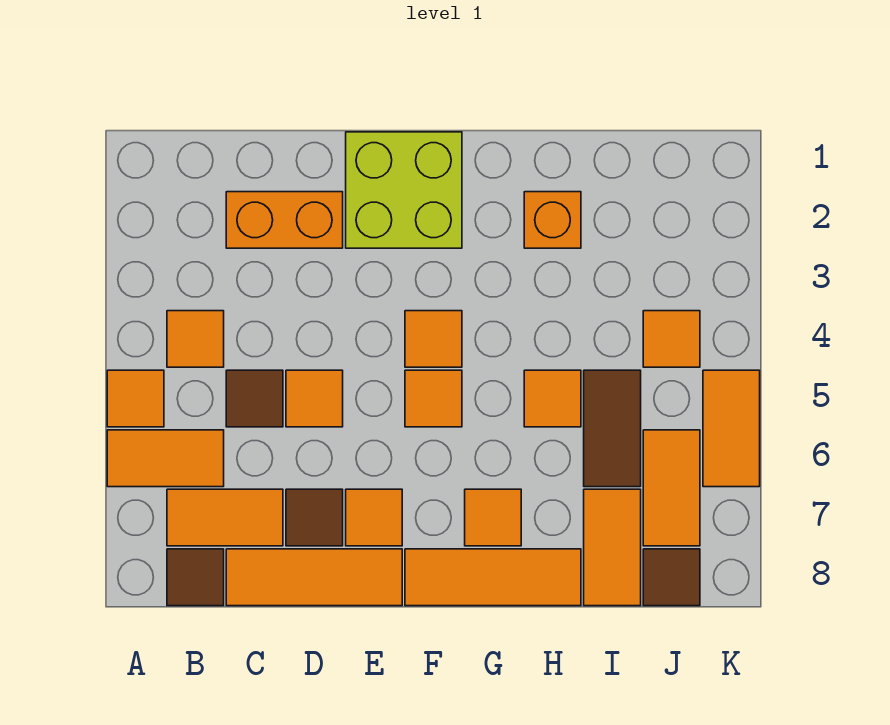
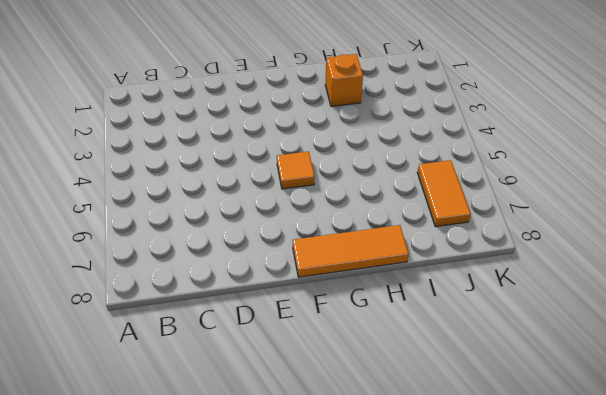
none -> orange tile A5 level 1
none -> orange tile A6:B6 level 1
none -> orange tile B4 level 1

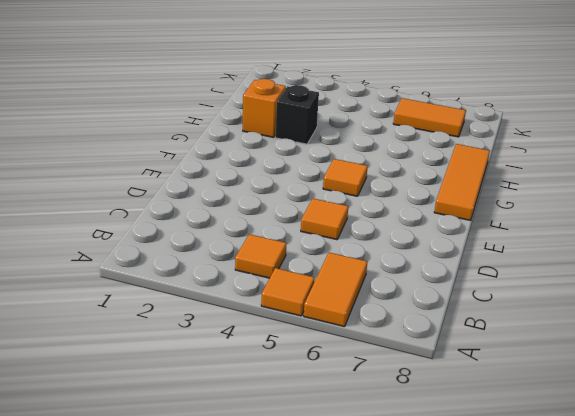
black brick H3 level 1 -> none
none -> orange tile B7:C7 level 1
none -> brown tile B8 level 1
none -> orange brick C2:D2 level 1

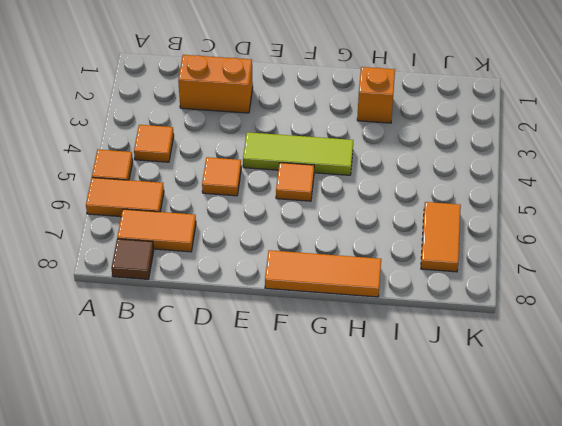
lime tile E4:G4 level 1 -> orange tile F4 level 1
none -> brown tile C5 level 1
none -> orange tile C8:E8 level 1
none -> brown tile D7 level 1

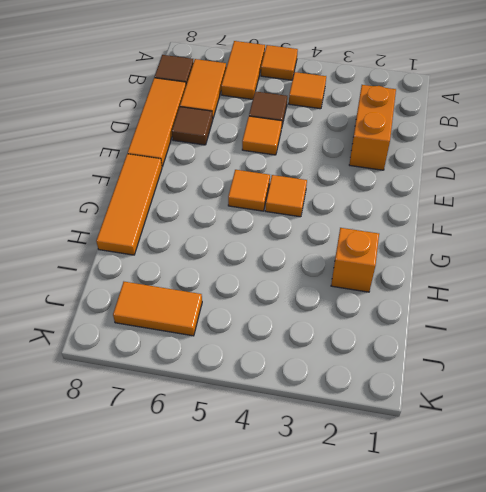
none -> lime brick E1:F2 level 1
none -> orange tile E7 level 1
none -> orange tile G7 level 1

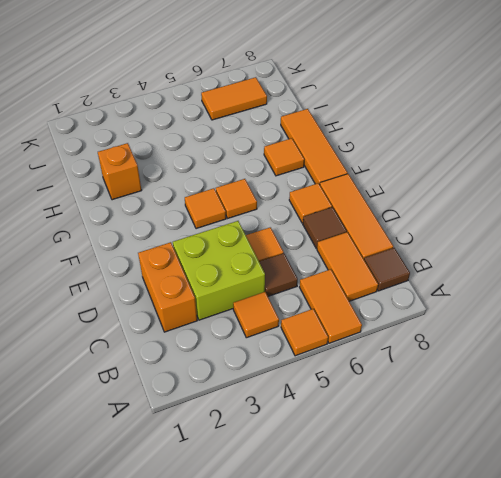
lime brick C3:D4 level 1 -> lime brick E1:F2 level 1
none -> orange tile H5 level 1
none -> brown tile I5:I6 level 1
none -> orange tile I7:I8 level 1

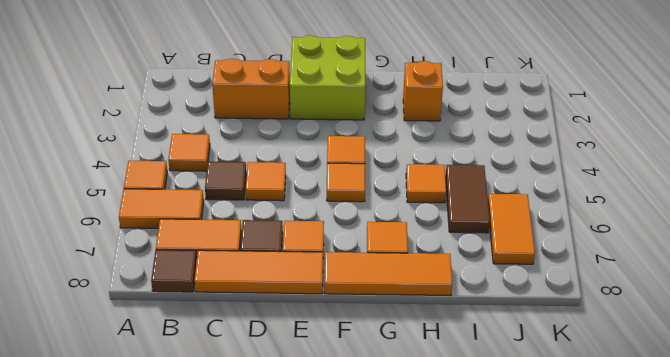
none -> orange tile I7:I8 level 1
none -> orange tile J4 level 1
none -> brown tile J8 level 1

